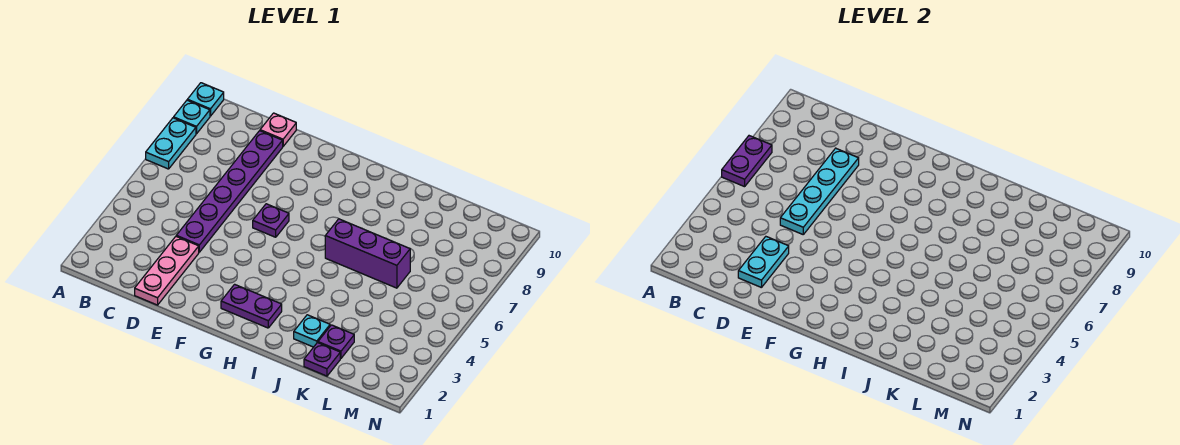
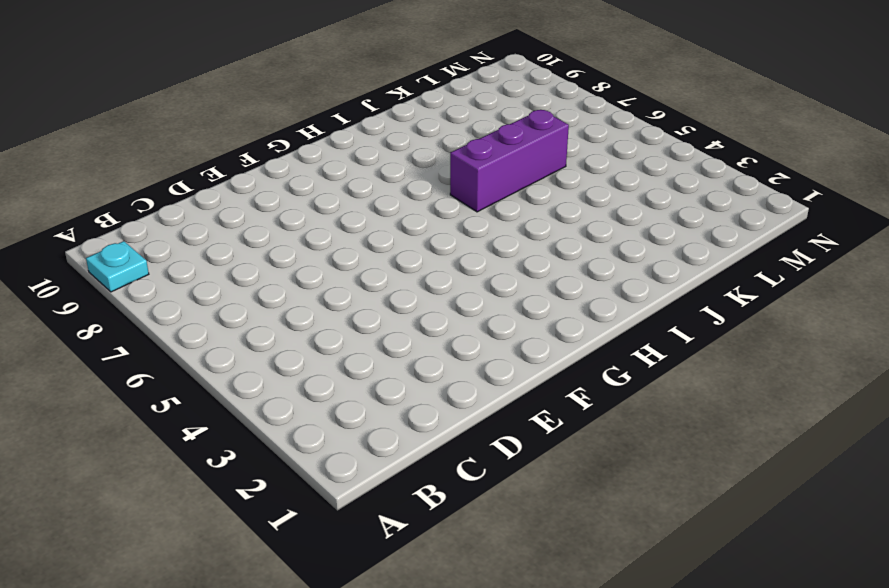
none -> cyan plate A7:A8 level 1
none -> cyan plate A10 level 1
none -> pink plate D1:D3 level 1

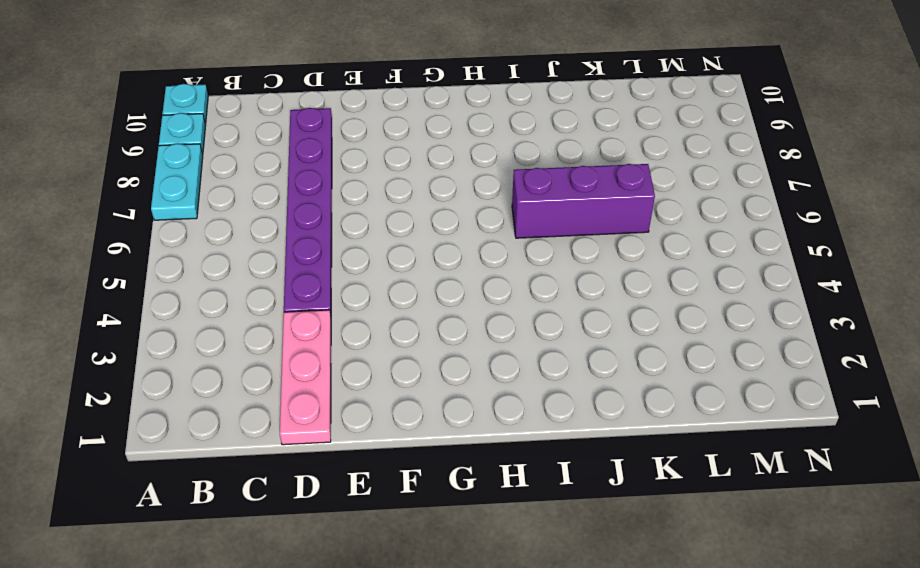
none -> pink plate D10 level 1
none -> purple plate F6 level 1
none -> purple plate G2:H2 level 1

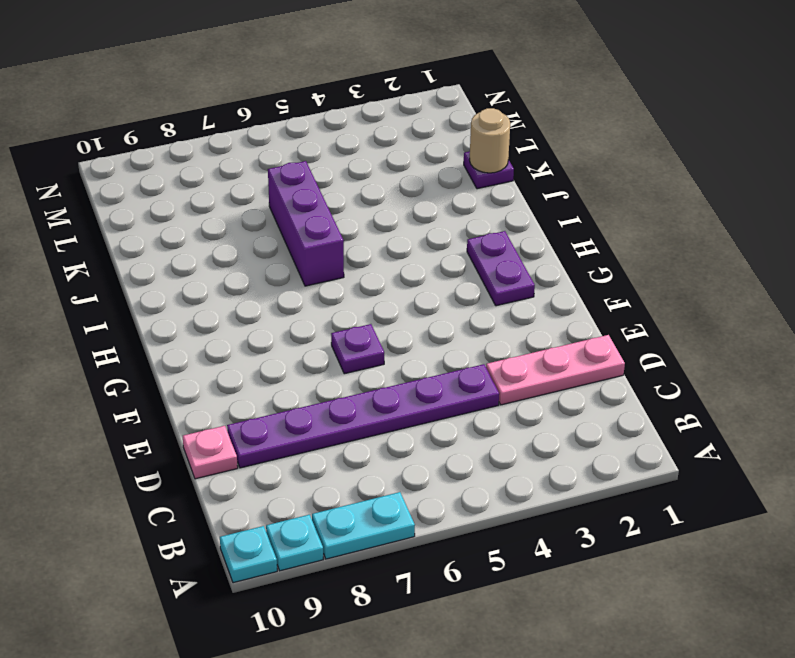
tan round brick K1 level 2 -> none
none -> cyan plate J2 level 1
none -> purple plate K2 level 1
none -> purple plate A6:A7 level 2

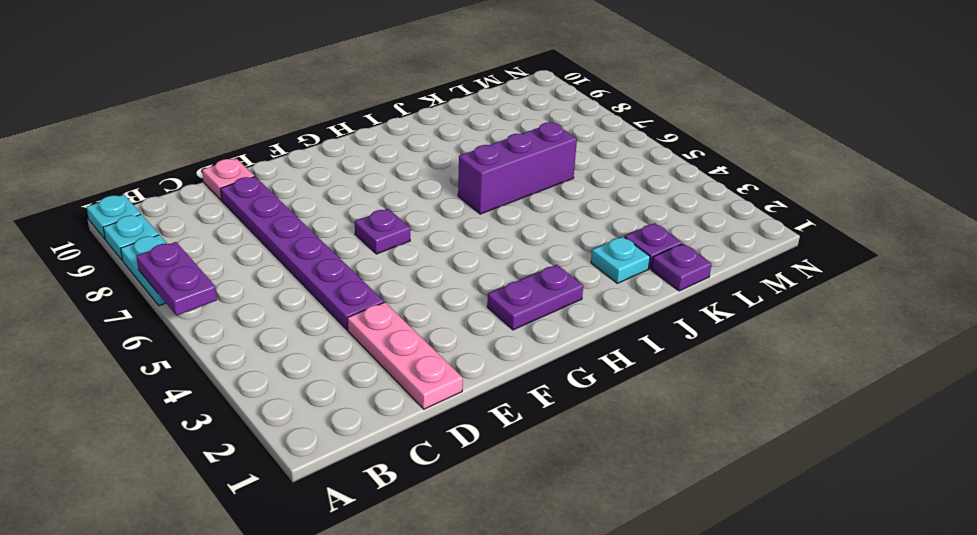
none -> cyan plate D2:D3 level 2
none -> cyan plate D5:D8 level 2

